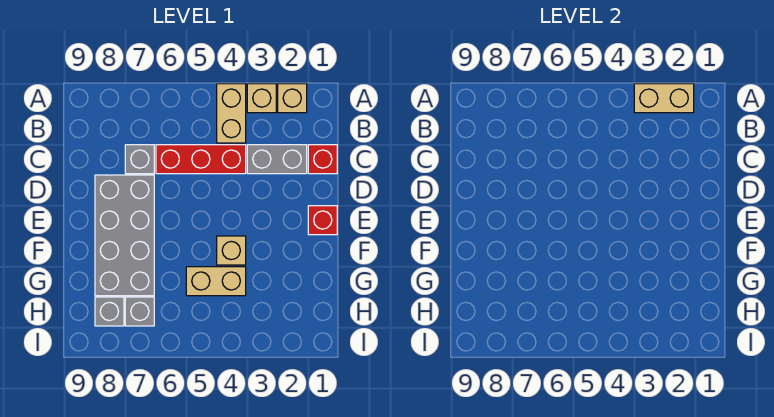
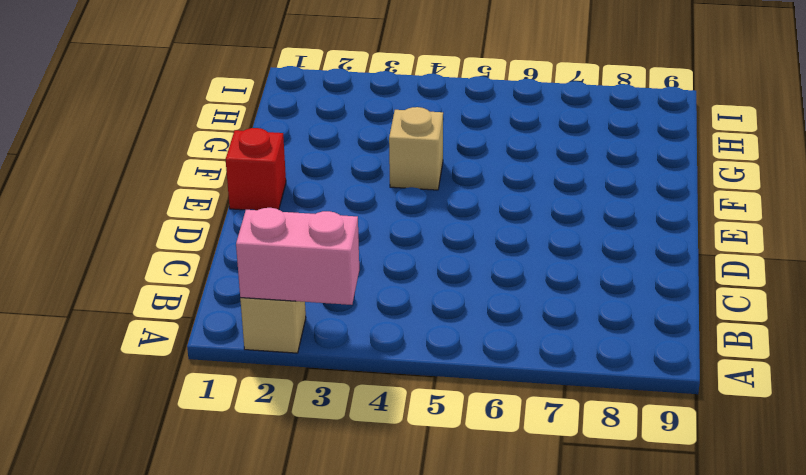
pink brick A2:A3 level 2 -> tan brick A2:A3 level 2
none -> tan brick A3 level 1
none -> tan brick A4:B4 level 1
none -> red brick C1 level 1

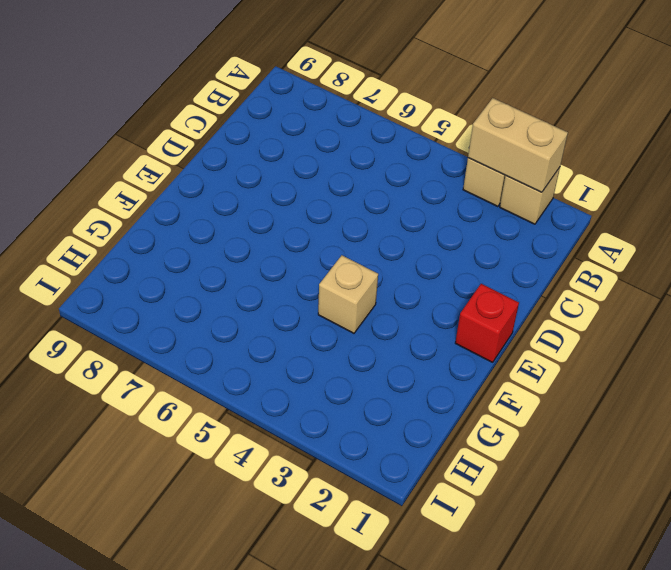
none -> tan brick A4:B4 level 1
none -> red brick C1 level 1
none -> grey brick C2:C3 level 1

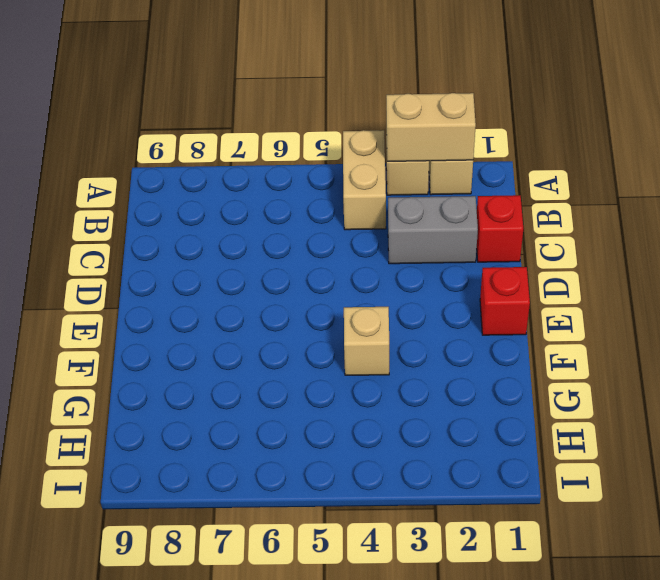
none -> red brick C4:C6 level 1
none -> grey brick C7 level 1
none -> grey brick D7:G8 level 1

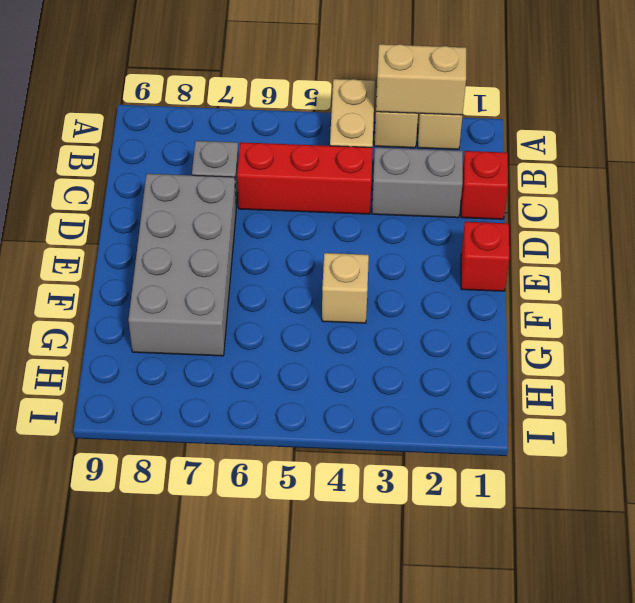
none -> tan brick G4:G5 level 1
none -> grey brick H7 level 1
none -> grey brick H8 level 1

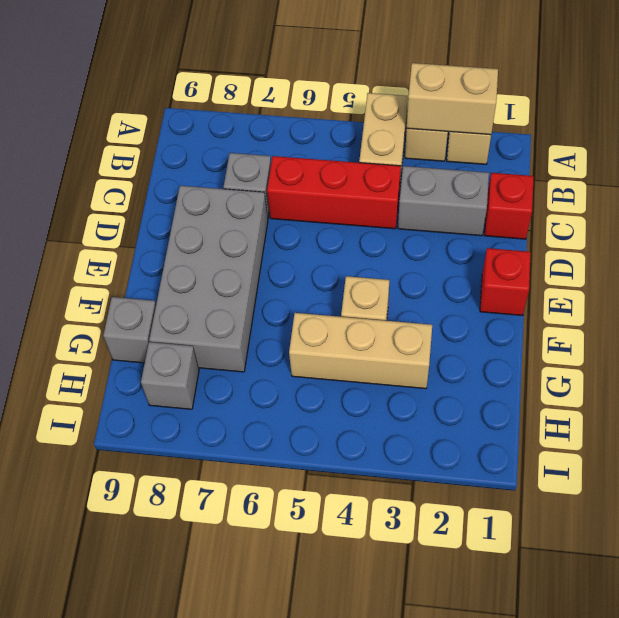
tan brick G3:G5 level 1 -> tan brick G4:G5 level 1
grey brick G9 level 1 -> grey brick H7 level 1

